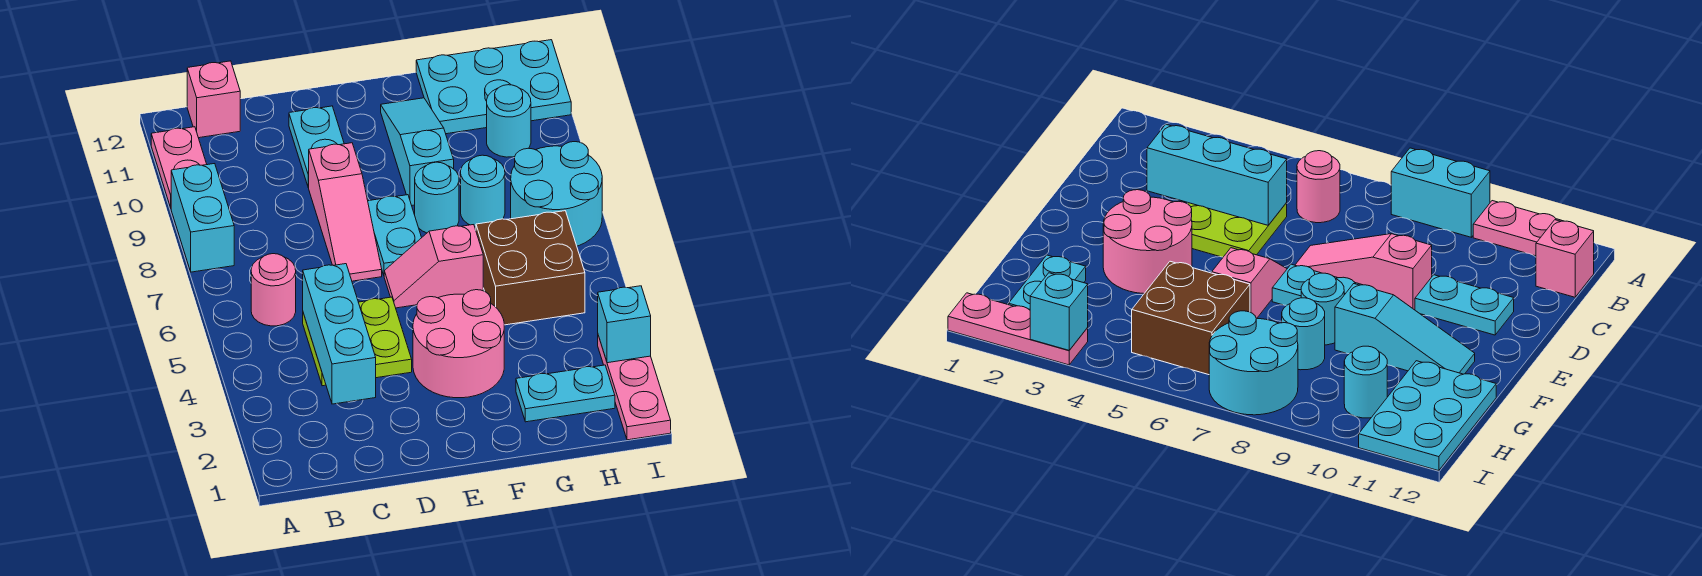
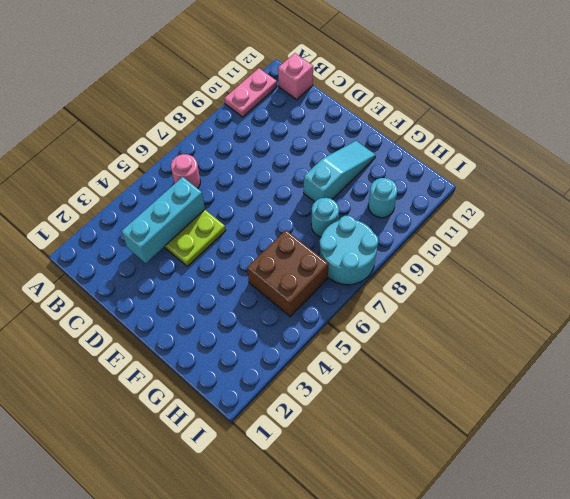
none -> cyan brick A8:A9 level 1
none -> pink slope D7:D9 level 1 top 9
none -> cyan plate D10:D11 level 1

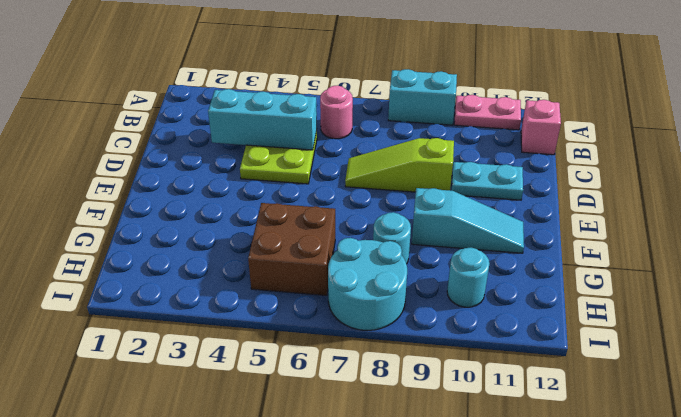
lime slope D7:D9 level 1 top 9 -> pink slope D7:D9 level 1 top 9
none -> pink round brick E3:F4 level 1
none -> pink slope E6:F6 level 1 top F
none -> cyan plate E7:E8 level 1

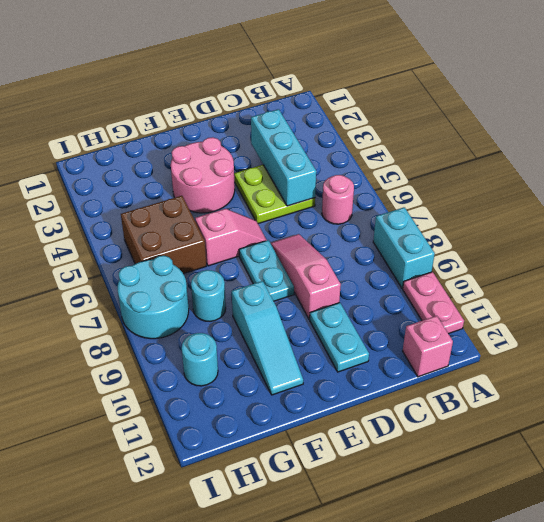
none -> cyan round brick F8 level 1
none -> cyan plate G2:H2 level 1
none -> cyan plate G11:I12 level 1

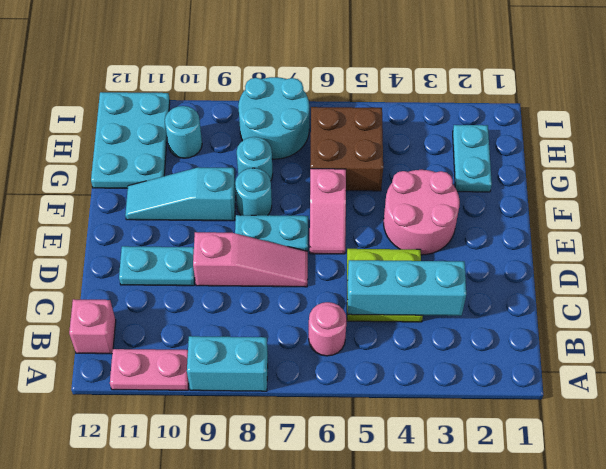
none -> pink plate I1:I3 level 1
none -> cyan brick I3 level 2

